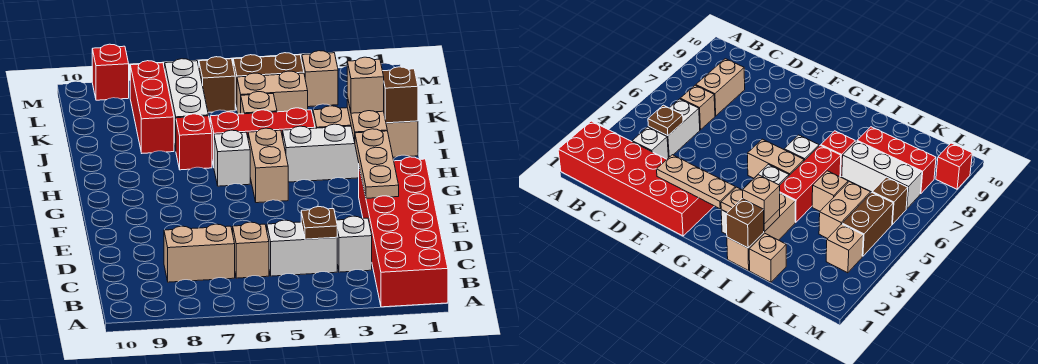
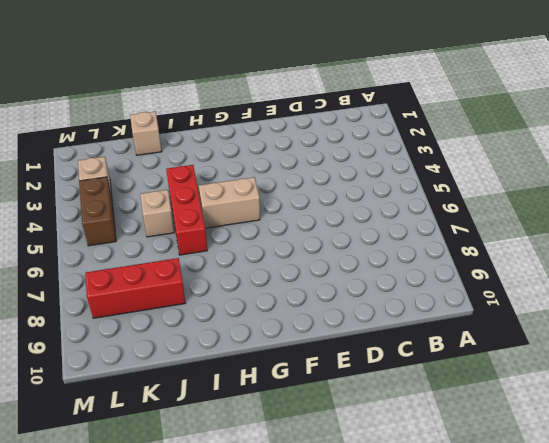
none -> red brick A1:F2 level 1
none -> white brick C3 level 1
none -> white brick C4:C5 level 1

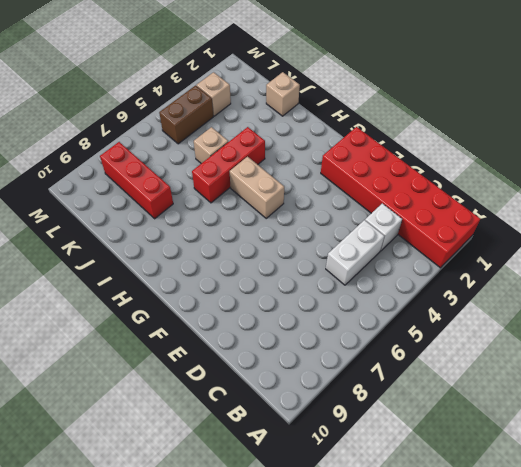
none -> tan brick C6 level 1
none -> tan brick C7:C8 level 1
none -> white brick H2:H4 level 1

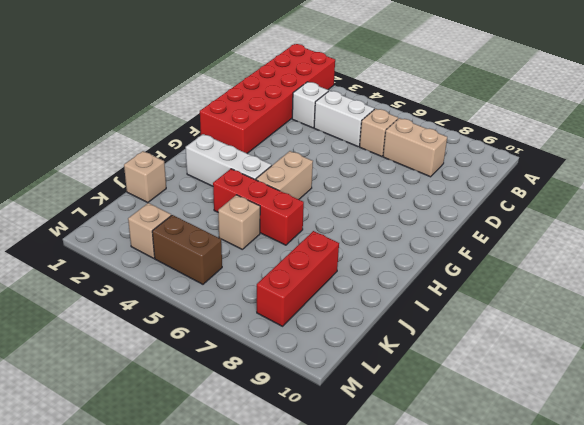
none -> white brick H6 level 1
none -> tan brick I1:I3 level 1
none -> red brick I7 level 1

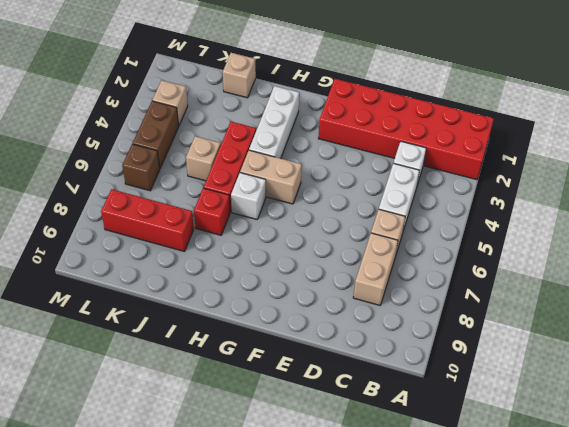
none -> tan brick I1:I3 level 1
none -> white brick J7:L7 level 1
none -> tan brick K4:K5 level 1

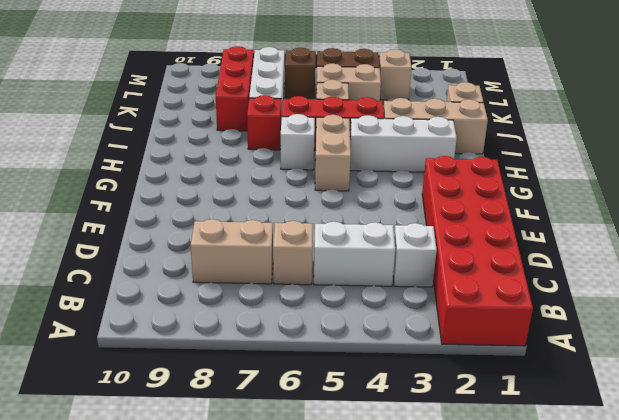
none -> red brick M9 level 1
none -> brown plate C4 level 2
none -> tan plate E2:G2 level 2

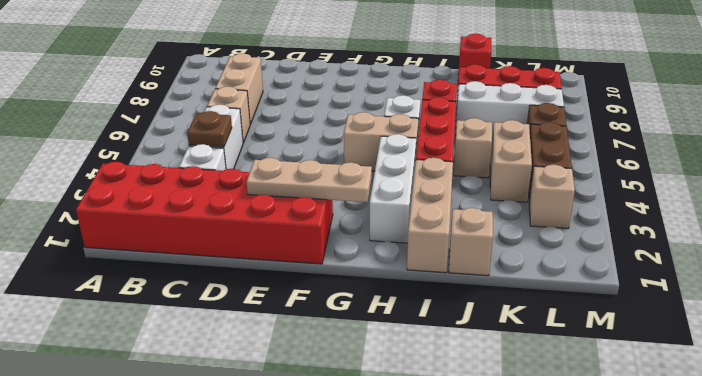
red brick J10 level 1 -> red brick M9 level 1
none -> tan plate H2:I2 level 2
none -> brown brick I1 level 2
none -> tan brick I2 level 3

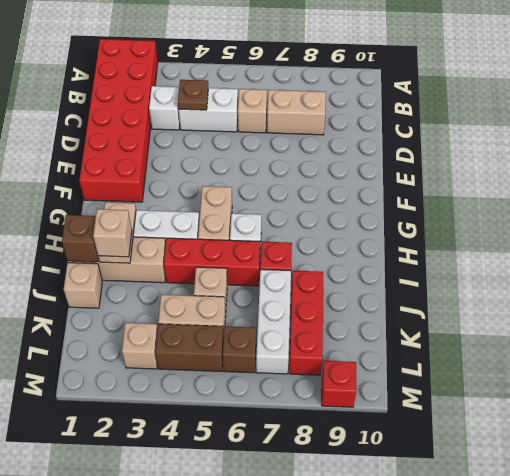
none -> tan plate E2:G2 level 2

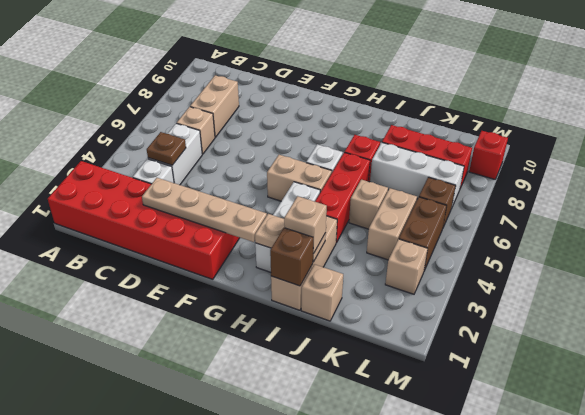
tan plate D2:G2 level 2 -> tan plate E2:G2 level 2

